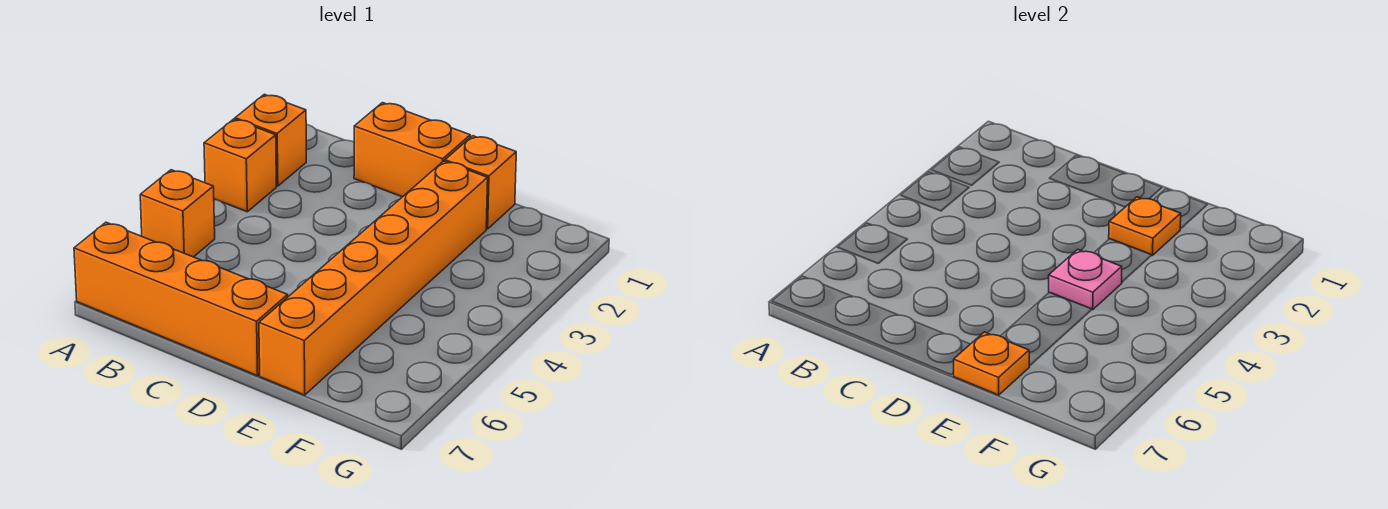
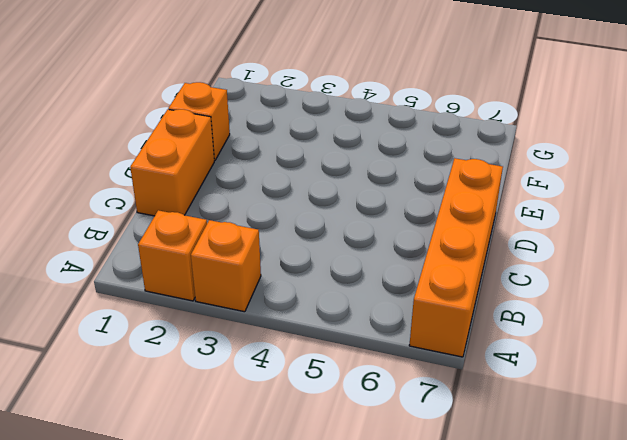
none -> orange brick A5 level 1
none -> orange brick E2:E7 level 1

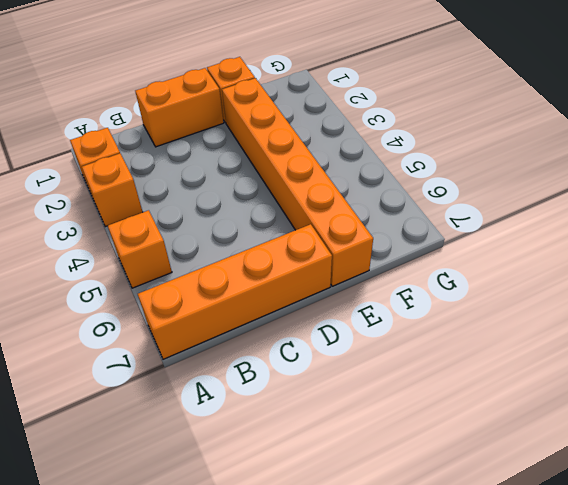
none -> orange plate E2 level 2
none -> pink plate E4 level 2

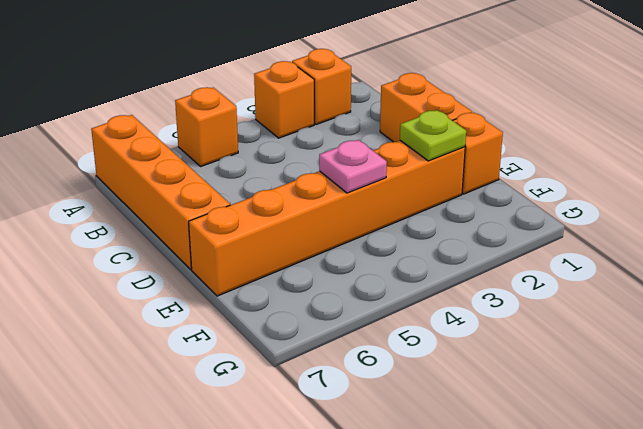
lime plate E2 level 2 -> orange plate E2 level 2
none -> orange plate E7 level 2

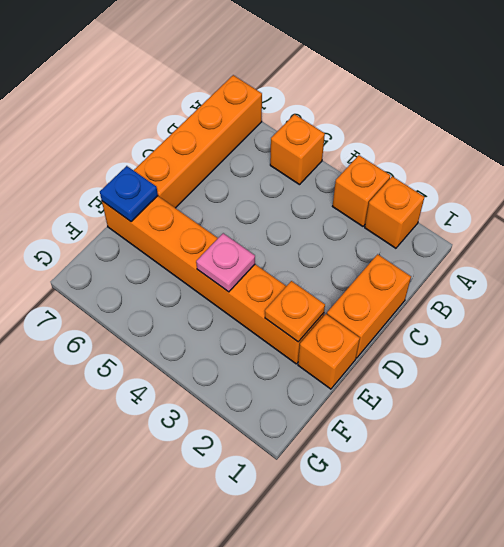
blue plate E7 level 2 -> orange plate E7 level 2

